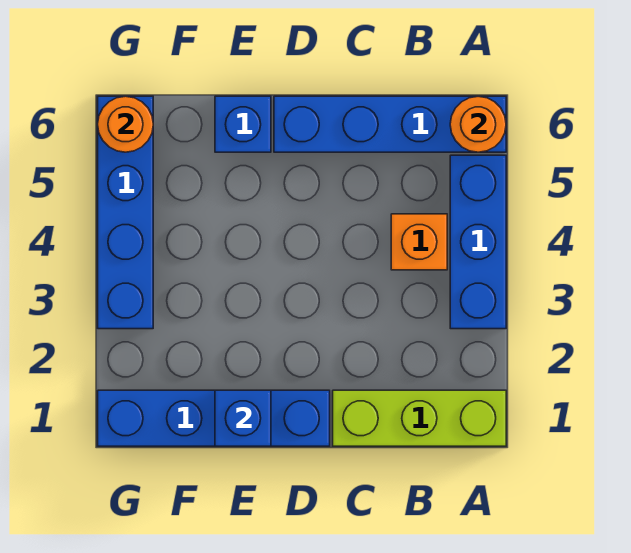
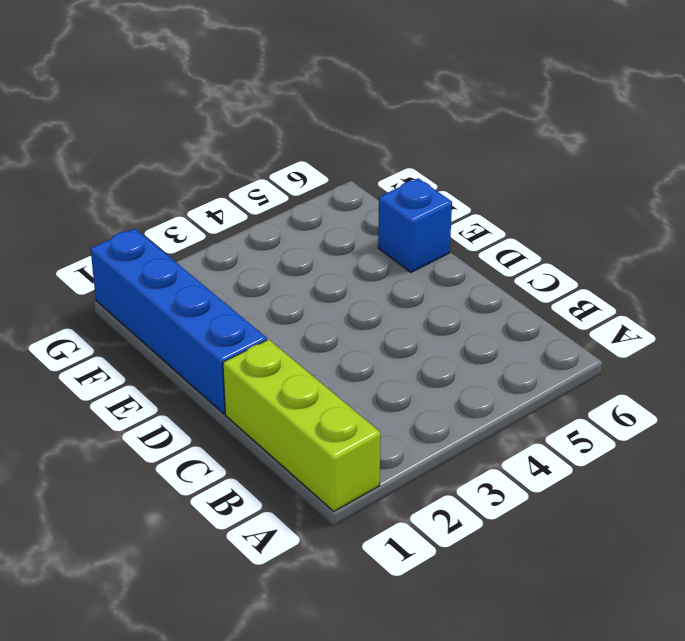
none -> blue brick A3:A5 level 1
none -> blue brick A6:D6 level 1

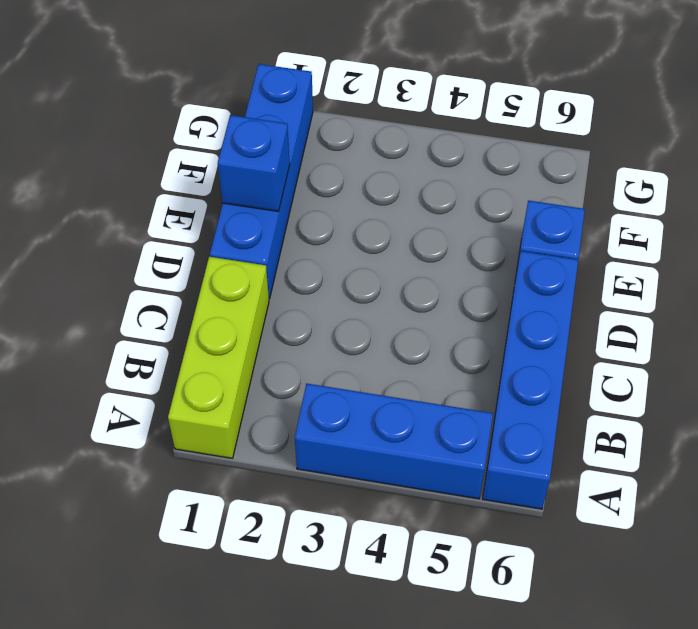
none -> orange brick B4 level 1
none -> blue brick G3:G6 level 1

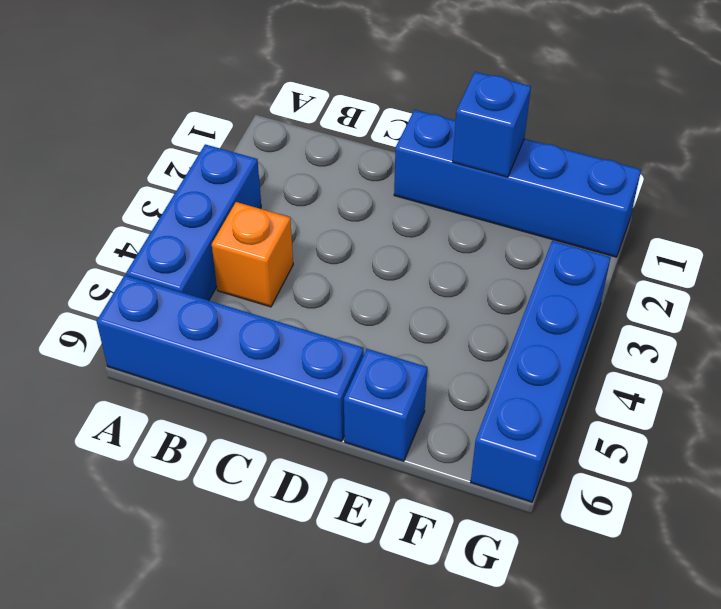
none -> lime brick A1:C1 level 1
none -> orange round brick A6 level 2

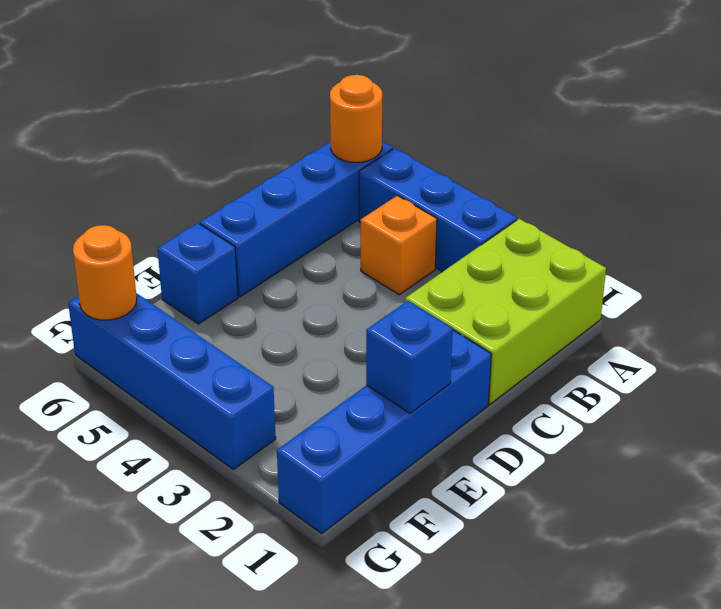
lime brick A1:C2 level 1 -> lime brick A1:C1 level 1

